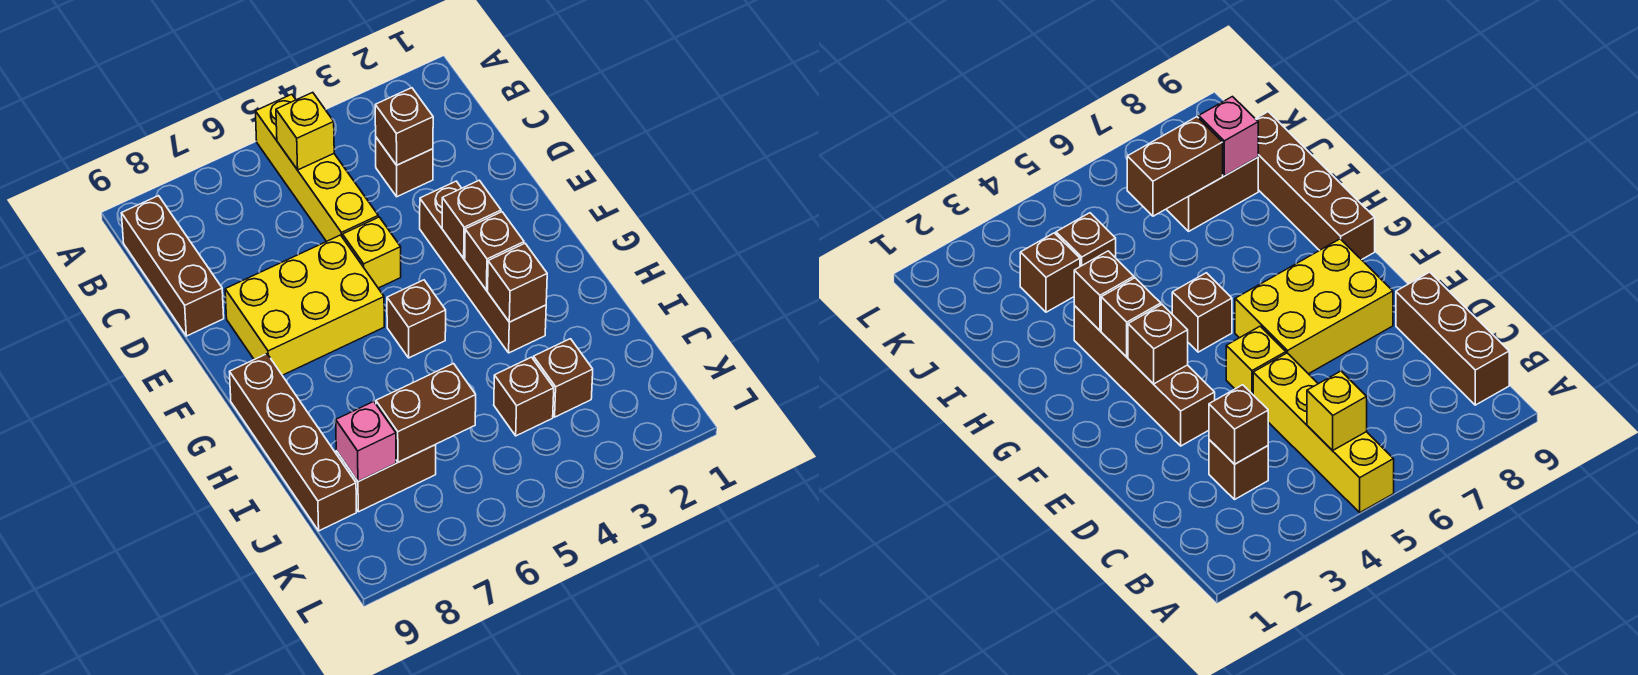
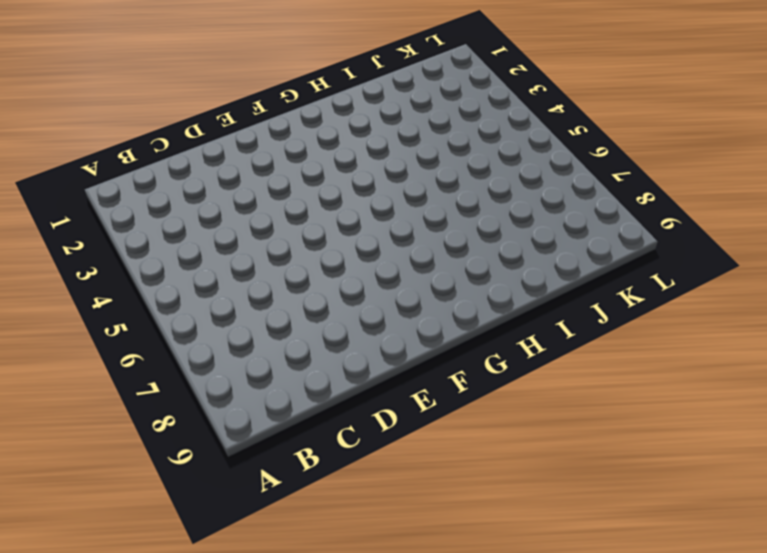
none -> yellow brick A5:D5 level 1
none -> brown brick B9:D9 level 1
none -> brown brick C3 level 1

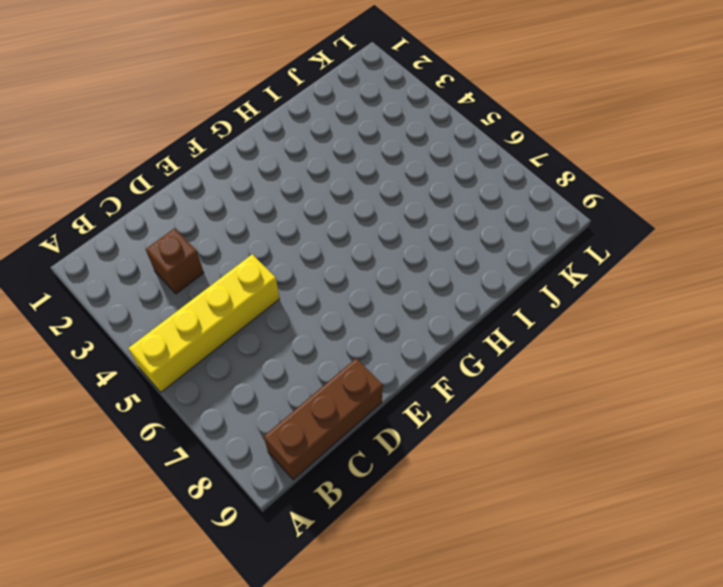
none -> brown brick E3:H3 level 1
none -> yellow brick E5 level 1
none -> yellow brick E6:F8 level 1

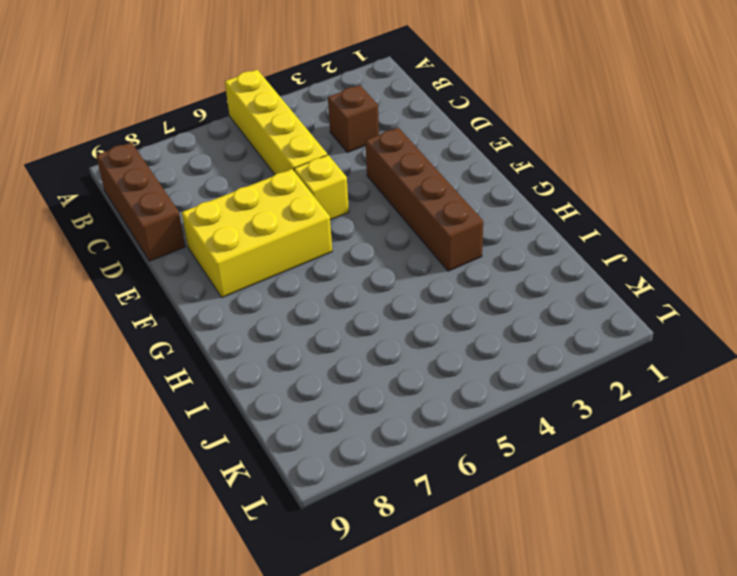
none -> brown brick G5 level 1
none -> brown brick G9:J9 level 1
none -> brown brick J3 level 1

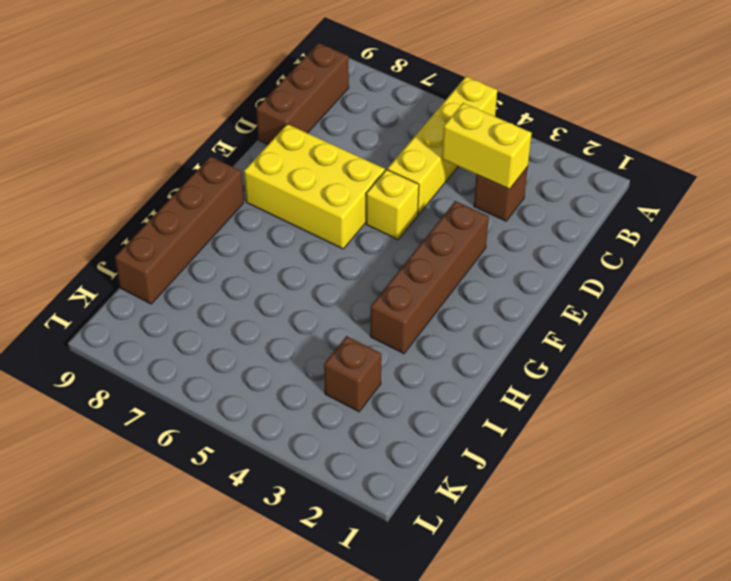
yellow brick C3:C4 level 2 -> brown brick C3 level 2
none -> brown brick G5 level 1
none -> brown brick J4 level 1
none -> brown brick J7:J8 level 1

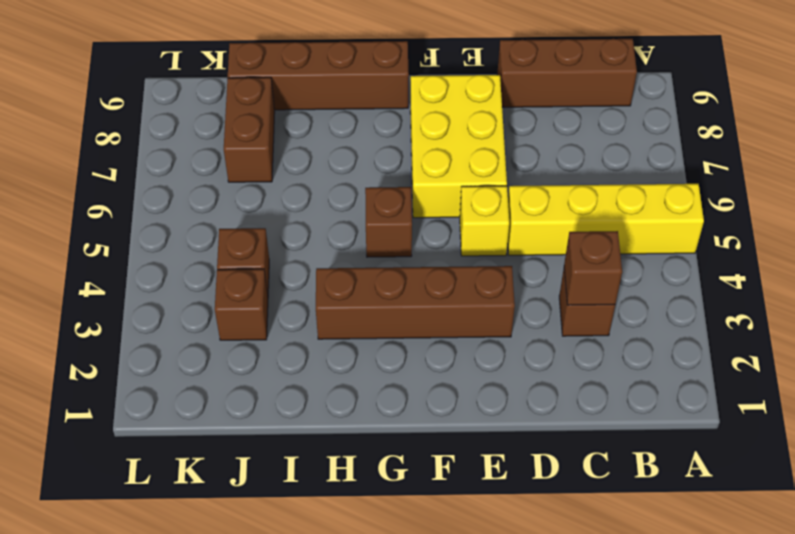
none -> yellow brick B5 level 2
none -> brown brick F3 level 2
none -> brown brick G3 level 2

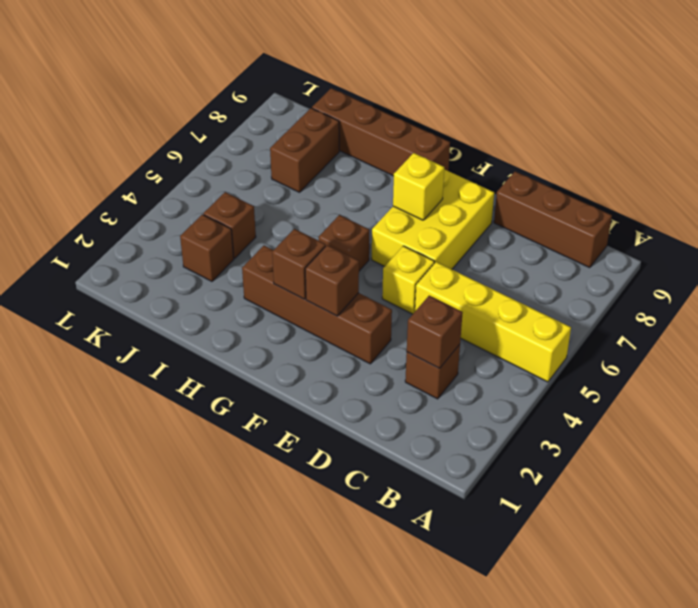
yellow brick F7 level 2 -> yellow brick B5 level 2
none -> brown brick H3 level 2
none -> brown brick J6:J7 level 2
none -> pink brick J8 level 2

